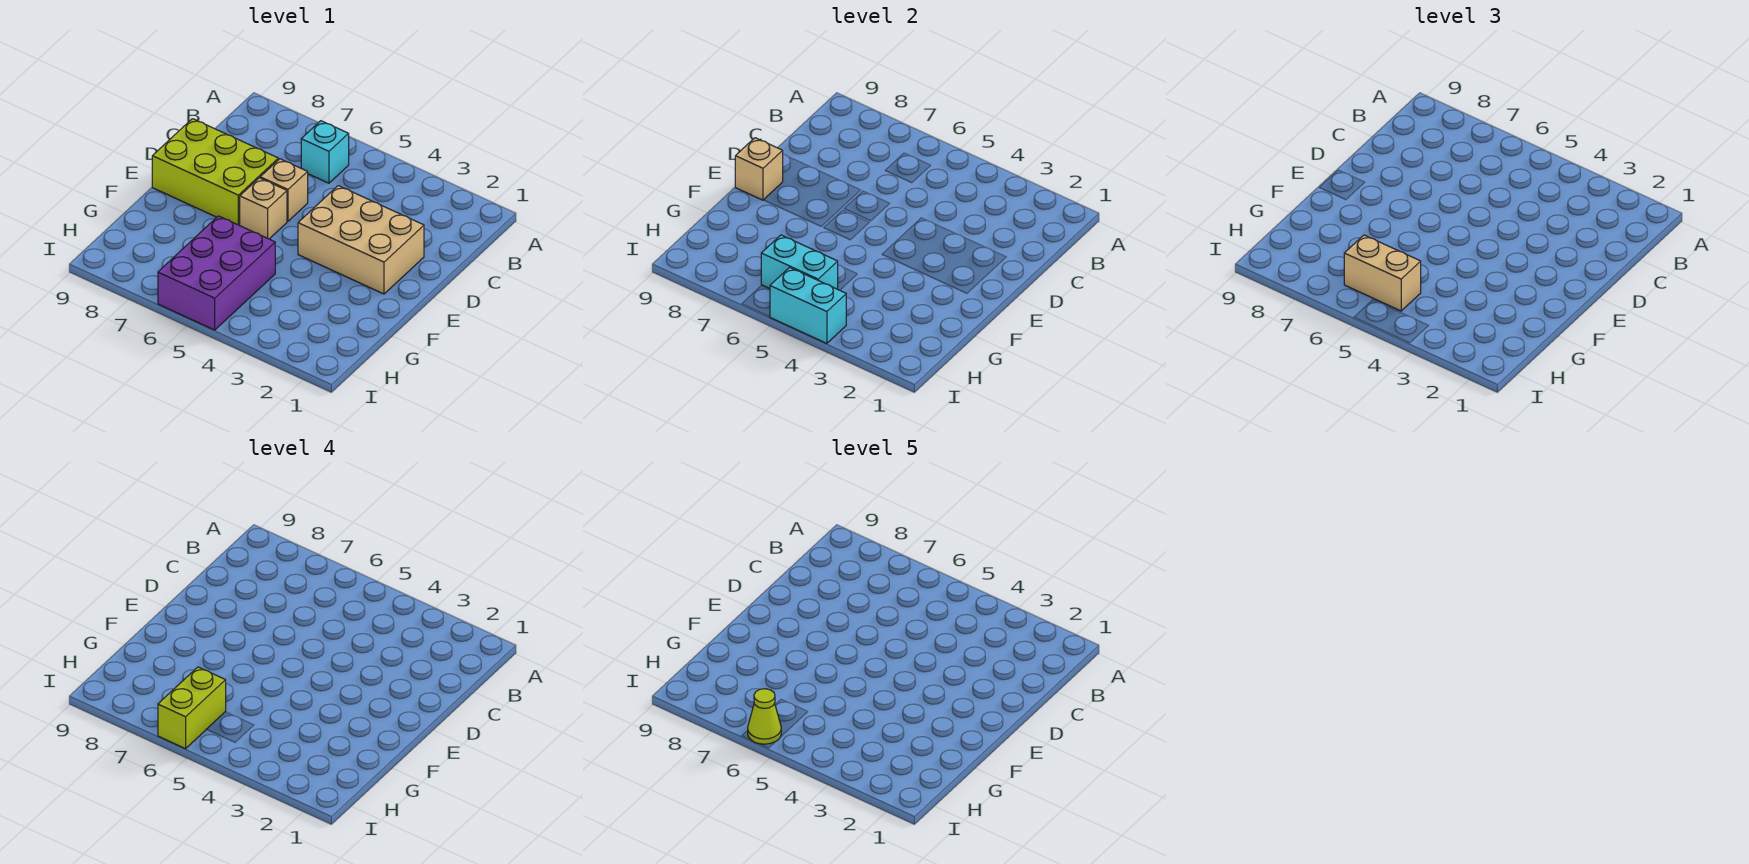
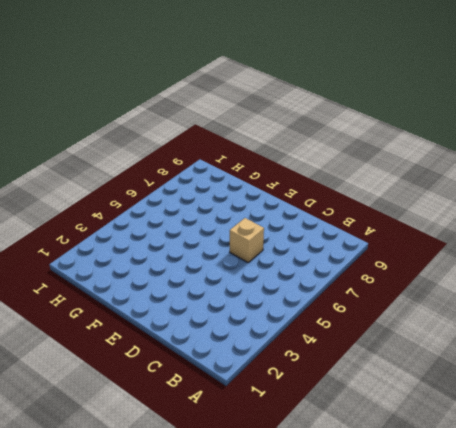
none -> cyan brick B6 level 1
none -> tan brick D2:E4 level 1
none -> lime brick D7:E9 level 1

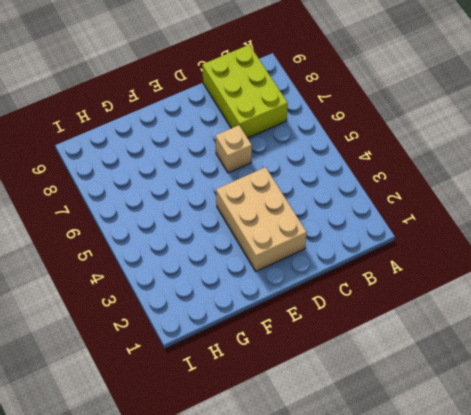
lime brick B7:C9 level 1 -> lime brick D7:E9 level 1
none -> cyan brick B6 level 1
none -> tan brick E6 level 1
none -> purple brick G5:I6 level 1

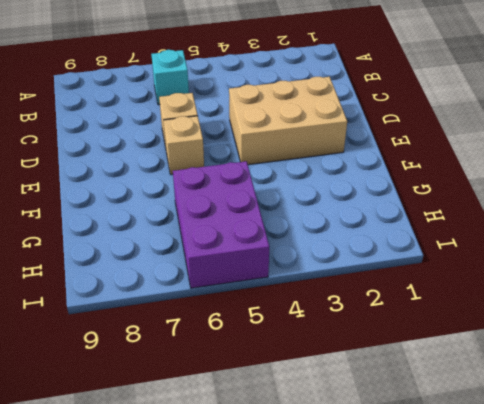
none -> lime brick D7:E9 level 1
none -> tan brick E9 level 2
none -> cyan brick H5:H6 level 2

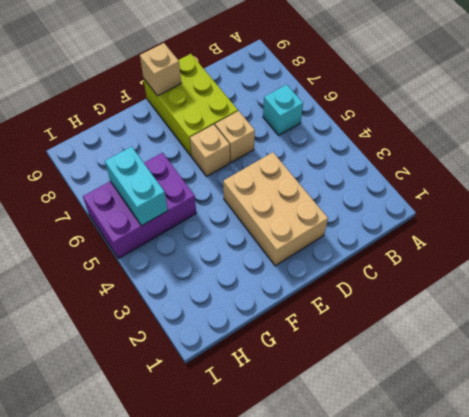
none -> cyan brick I4:I5 level 2
none -> tan brick H5:H6 level 3
none -> lime brick H6:I6 level 4

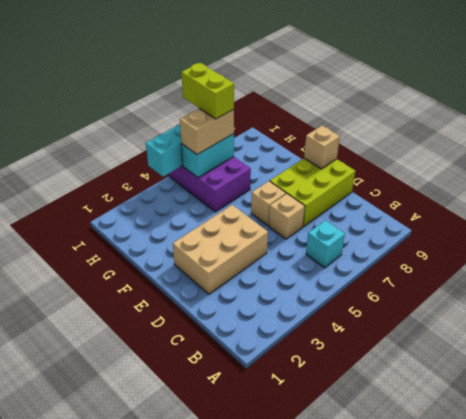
none -> lime cone I6 level 5

